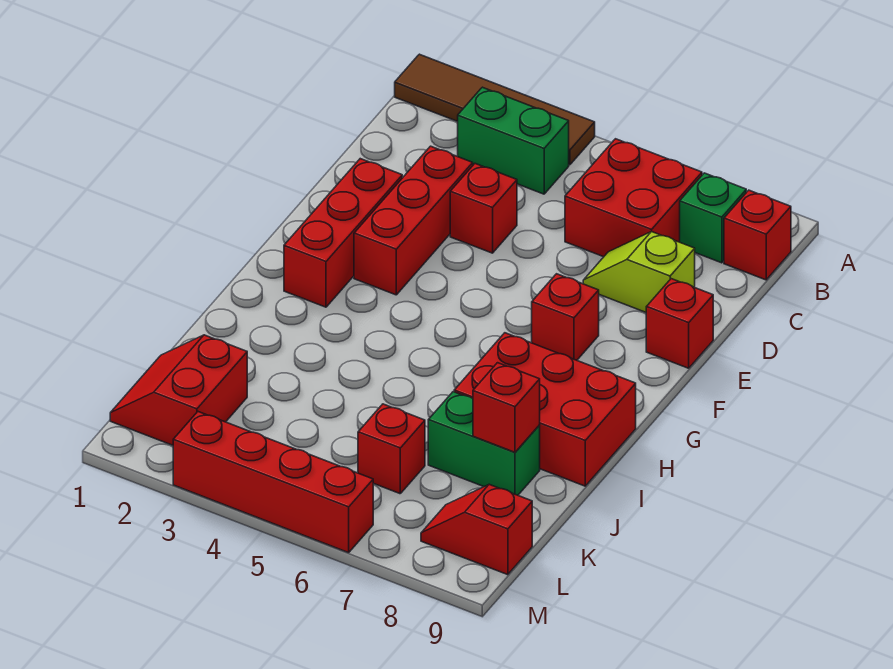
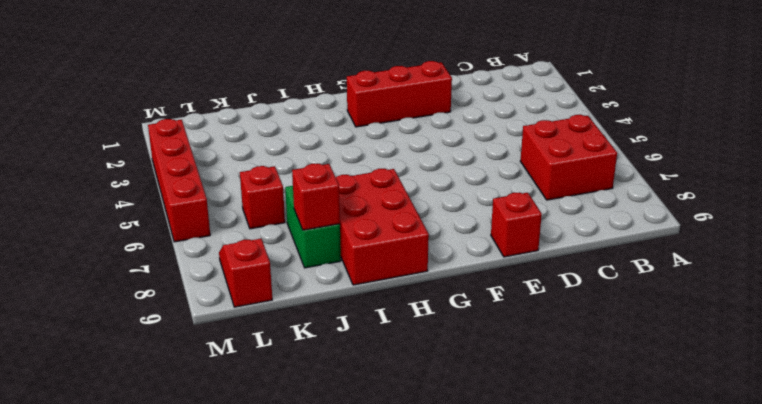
none -> brown tile A1:A4 level 1
none -> green brick B3:B4 level 1
none -> green brick B8 level 1

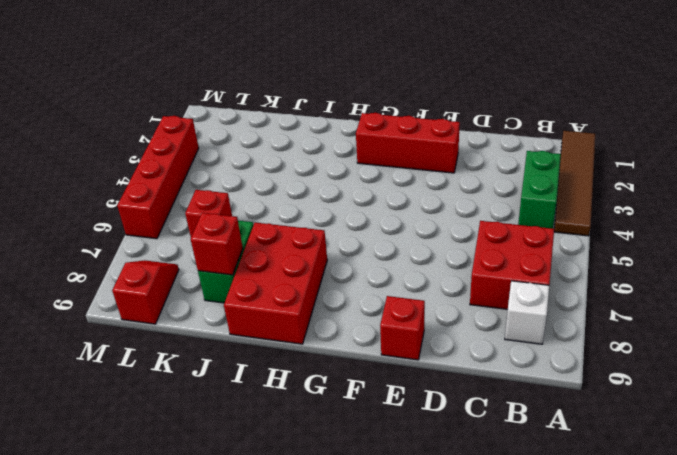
white brick B8 level 1 -> green brick B8 level 1
none -> red brick B9 level 1
none -> red brick D3:F3 level 1
none -> red brick D4 level 1

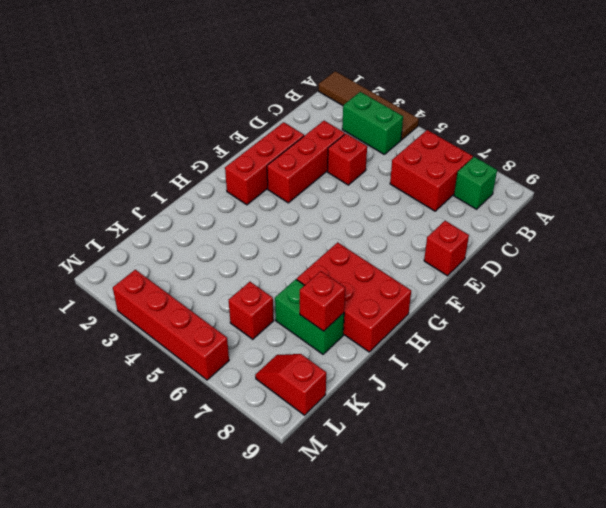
none -> red brick B9 level 1
none -> lime slope D7:D8 level 1 top 8
none -> red brick F7 level 1

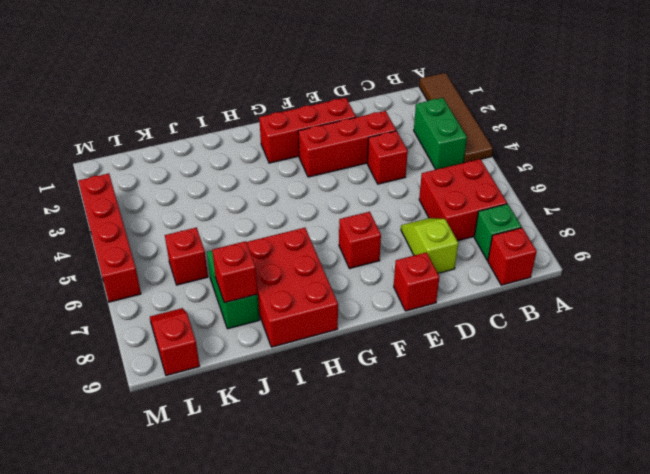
none -> red slope K1:L2 level 1 top 2

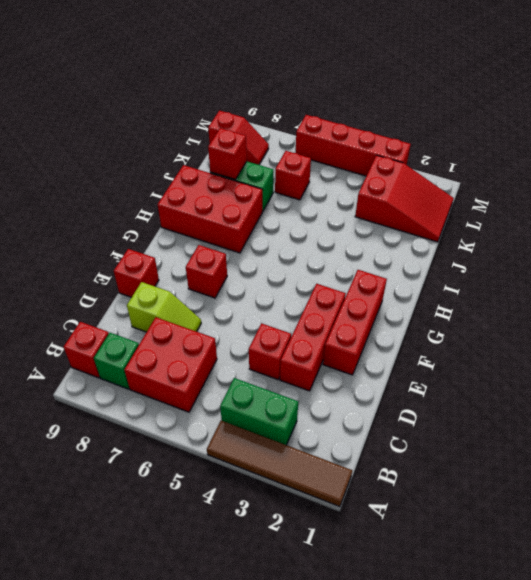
red slope K1:L3 level 1 top 3 -> red slope K1:L2 level 1 top 2

